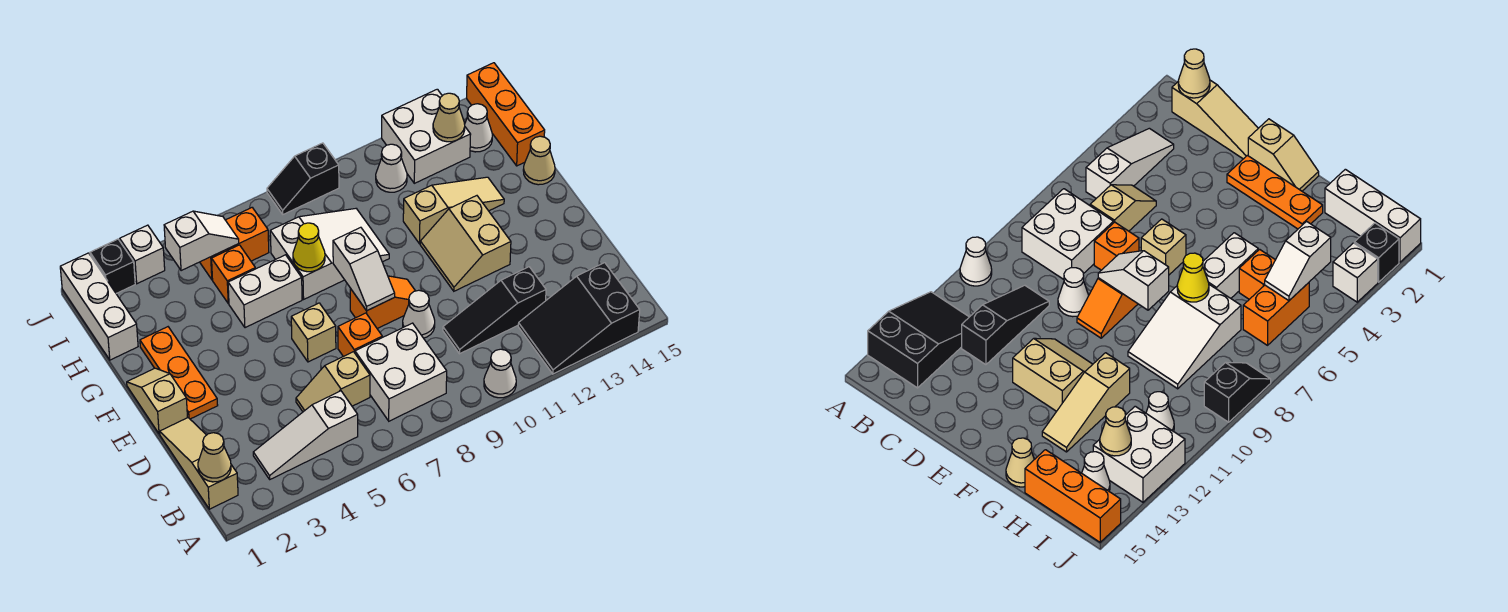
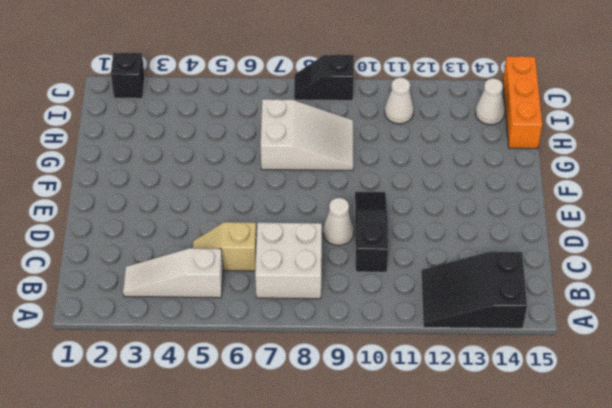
black slope C10:E10 level 1 top C -> black slope C10:C12 level 1 top 12
none -> white cone A10 level 1
none -> tan slope B1:D1 level 1 top B
none -> orange brick D7 level 1
none -> tan slope E1:F1 level 1 top E

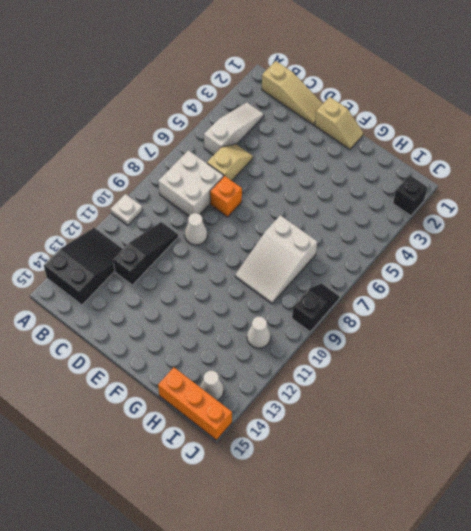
white plate A10 level 1 -> white cone A10 level 1
none -> orange plate E2:G2 level 1
none -> tan brick E6 level 1
none -> orange slope E8:E9 level 1 top 8
none -> tan slope E11:F12 level 1 top 12

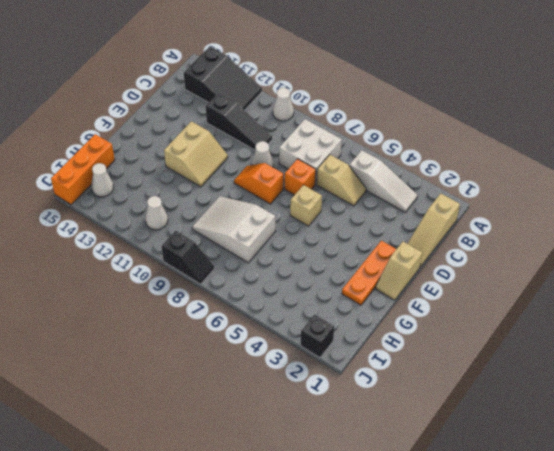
none -> white brick G5:G6 level 1
none -> tan slope G11:G13 level 1 top 11
none -> tan cone G15 level 1
none -> white brick H1:J1 level 1

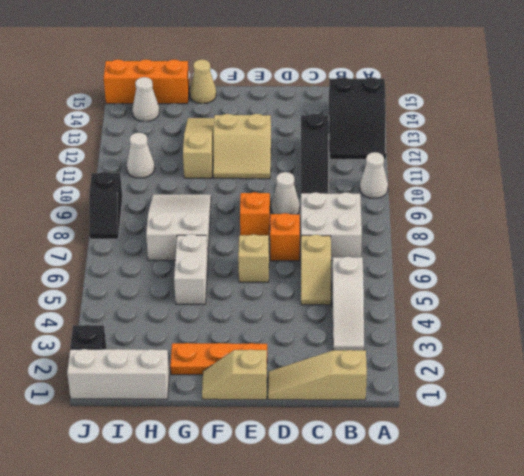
none -> orange brick H5 level 1
none -> orange brick I5:I6 level 1
none -> white brick I12:J13 level 1
none -> white brick J3 level 1

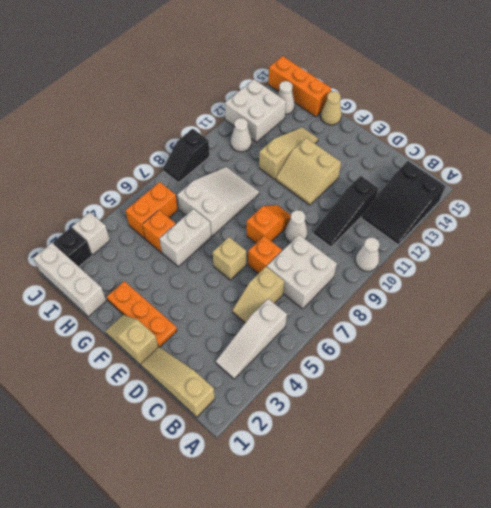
none -> tan cone B1 level 2
none -> white slope E8:F8 level 2 top F
none -> yellow cone G7 level 2
none -> white slope I4:I5 level 2 top 4

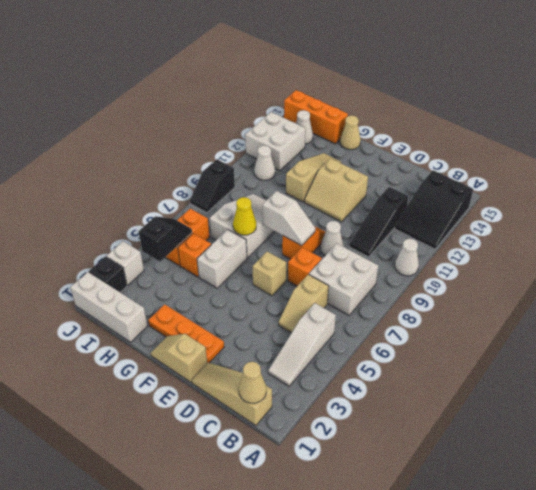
black slope I4:I5 level 2 top 4 -> white slope I4:I5 level 2 top 4
none -> tan cone I13 level 2

